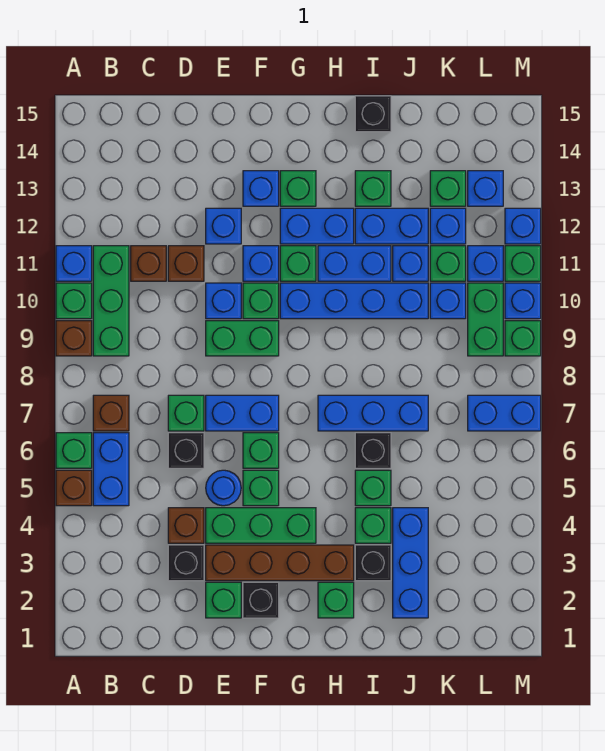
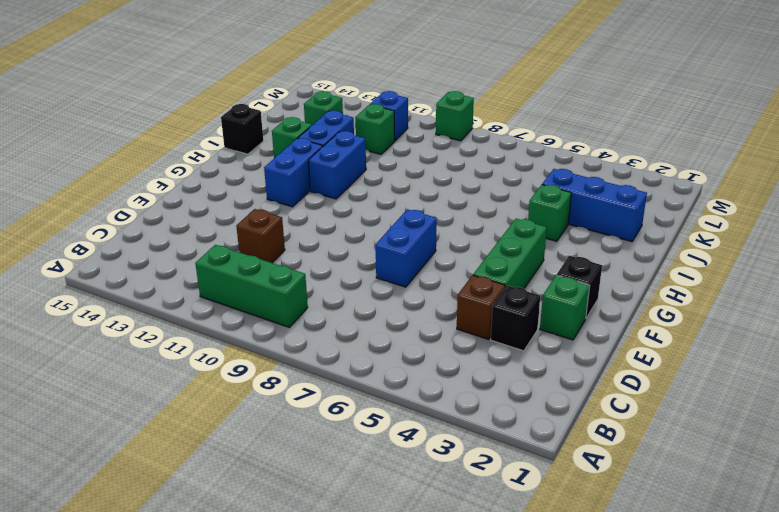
none -> brown brick A5 level 1
none -> green brick A6 level 1
none -> brown brick A9 level 1
none -> green brick A10 level 1

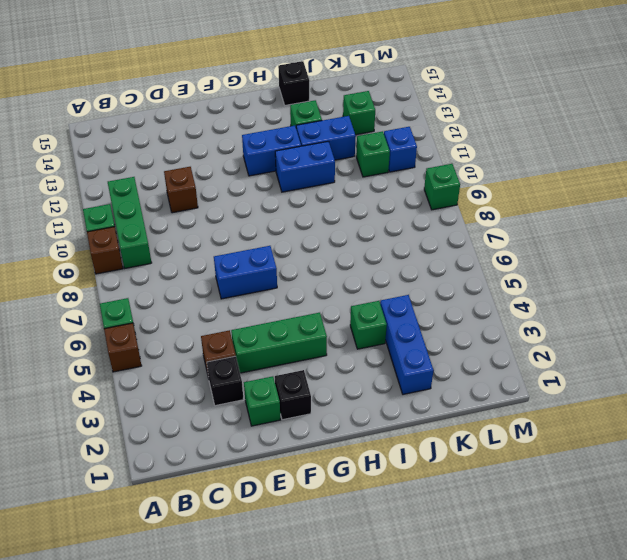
none -> blue brick A11 level 1
none -> blue brick B5:B6 level 1
none -> brown brick B7 level 1
none -> brown brick C11 level 1

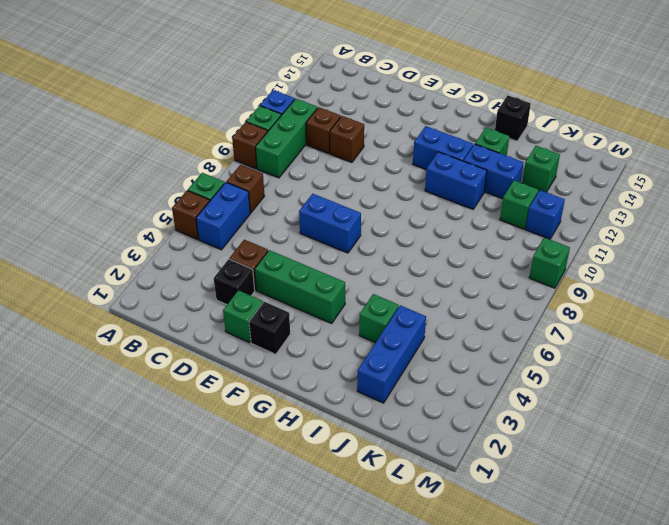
none -> black brick D6 level 1
none -> green brick D7 level 1
none -> brown brick E3:H3 level 1
none -> blue round brick E5 level 1

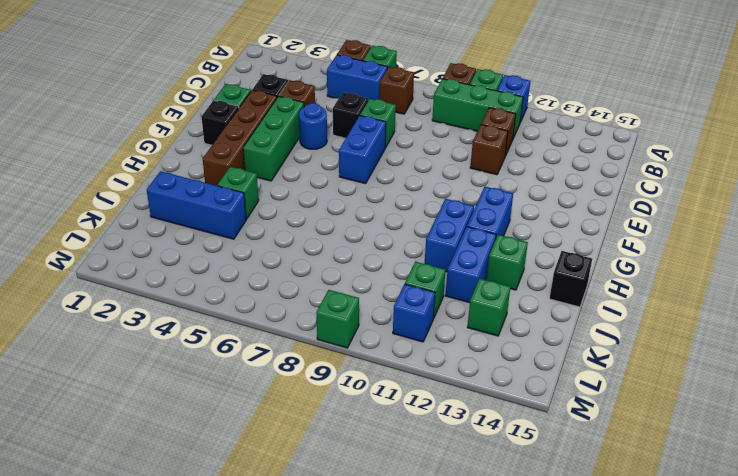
none -> green brick E9:F9 level 1
none -> blue brick E10 level 1
none -> blue brick E12 level 1
none -> green brick F5 level 1

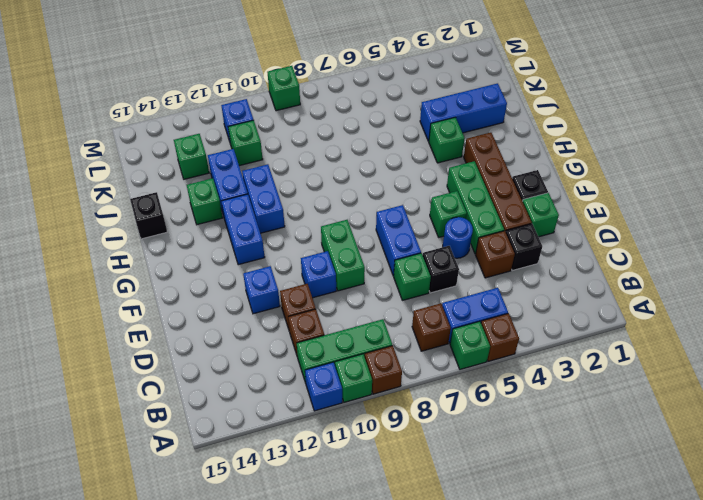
none -> green brick F6 level 1
none -> green brick F10 level 1
none -> blue brick F11 level 1
none -> blue brick F13 level 1

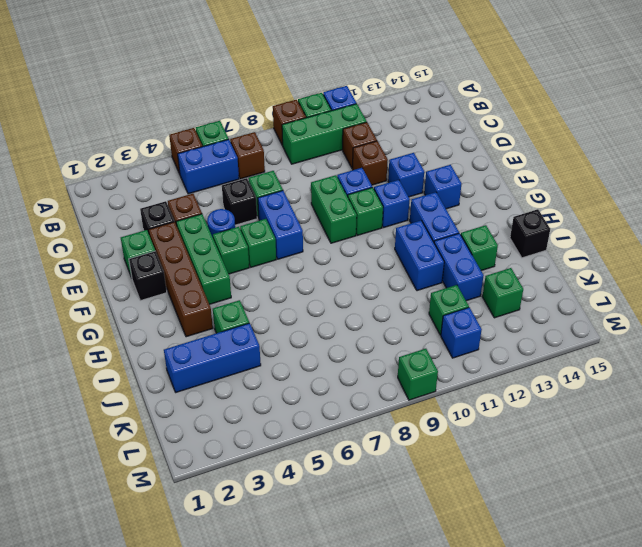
none -> blue brick G10:J10 level 1
none -> green brick G11 level 1
none -> green brick G13 level 1
none -> green brick H2 level 1

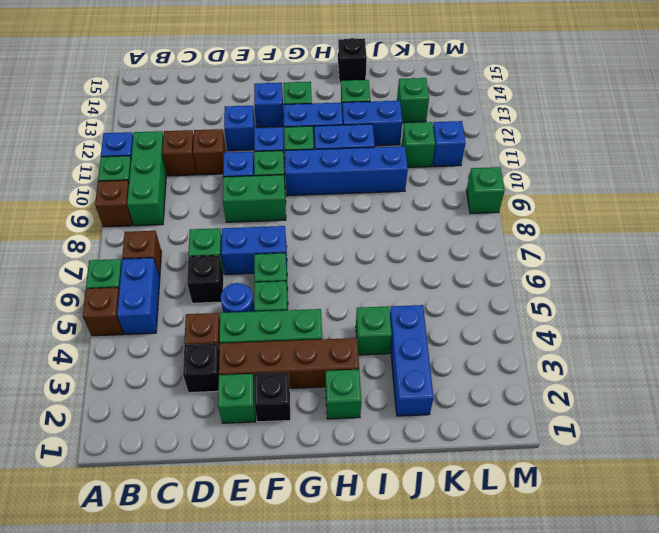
none -> blue brick H7:J7 level 1
none -> black brick I3 level 1
none -> green brick I5 level 1
none -> black brick I6 level 1

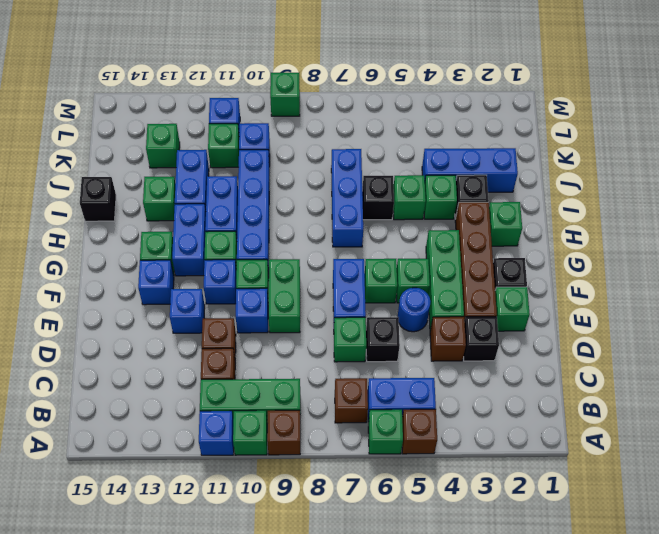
none -> blue brick J11 level 1
none -> blue brick K12 level 1
none -> blue brick L7:M7 level 1
none -> green brick L9:L10 level 1

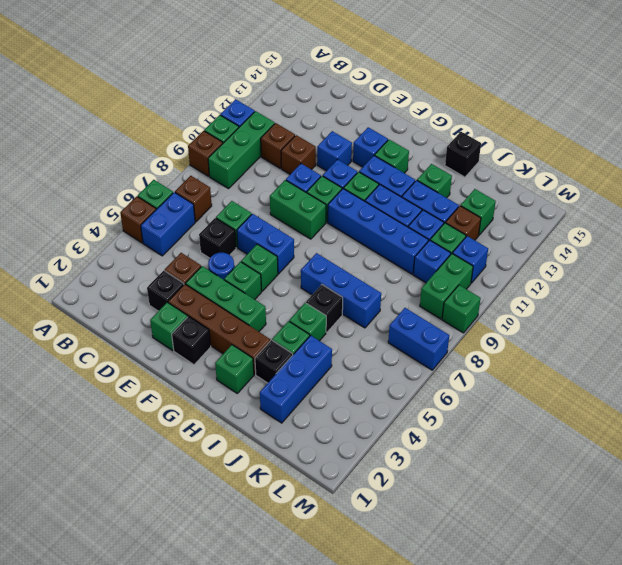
brown brick K12 level 1 -> blue brick K12 level 1
none -> blue brick L13 level 1
none -> blue brick M10 level 1
none -> green brick M11 level 1
none -> blue brick M12 level 1

